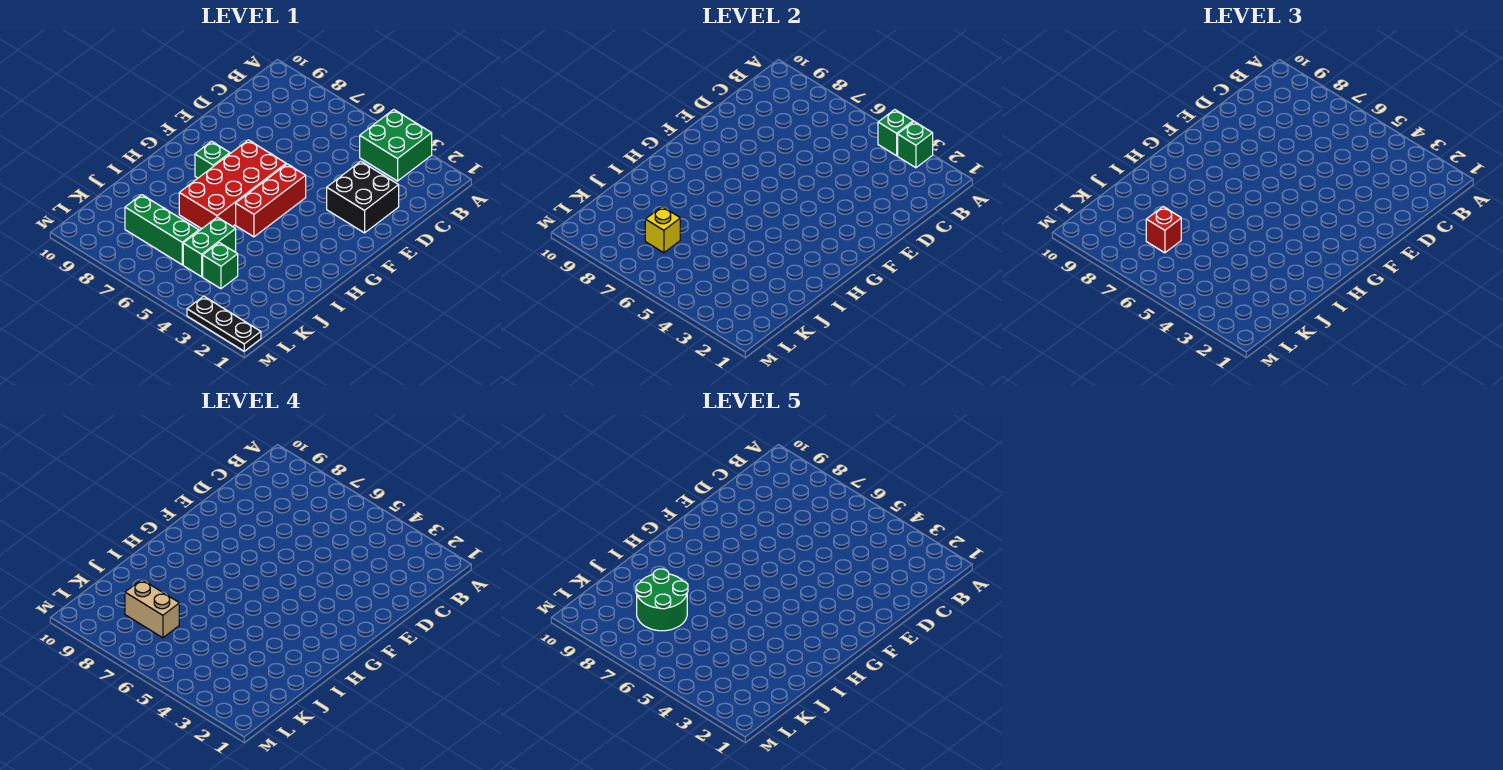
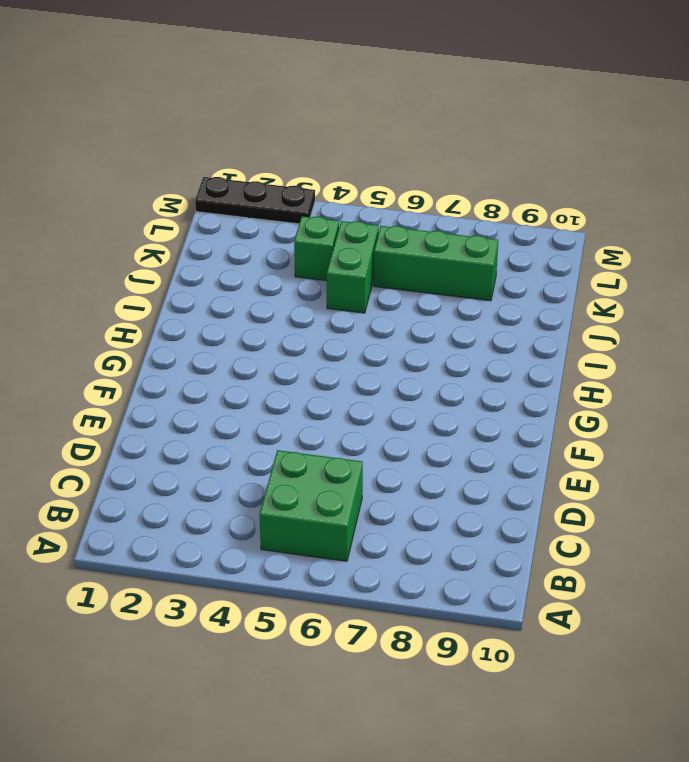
green brick B5:C6 level 1 -> green brick A3:B4 level 1
none -> black brick D2:E3 level 1
none -> red brick F5:H5 level 1
none -> red brick F6:I7 level 1

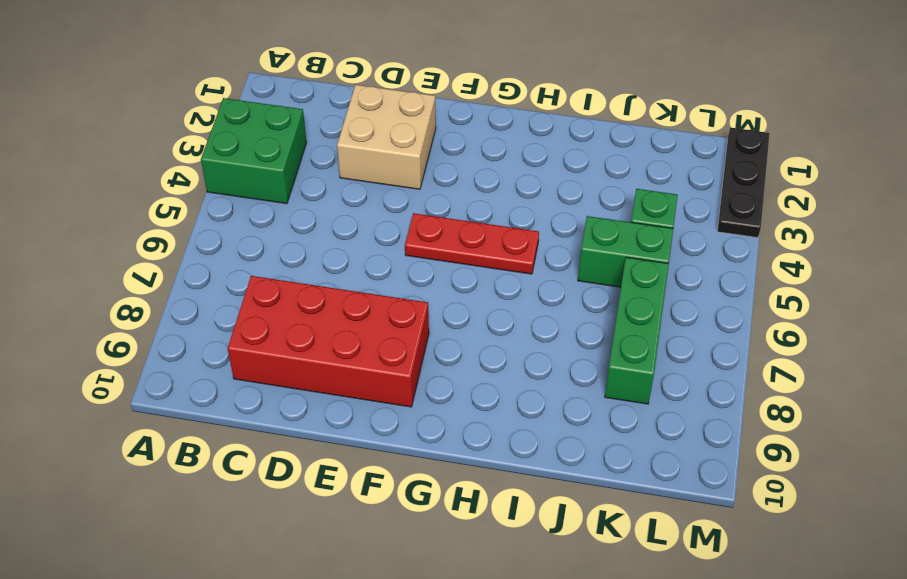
red brick C8:F9 level 1 -> red brick F6:I7 level 1
tan brick D2:E3 level 1 -> black brick D2:E3 level 1
red plate F5:H5 level 1 -> red brick F5:H5 level 1
none -> green brick G8 level 1
none -> green brick A3 level 2
none -> green brick A4 level 2

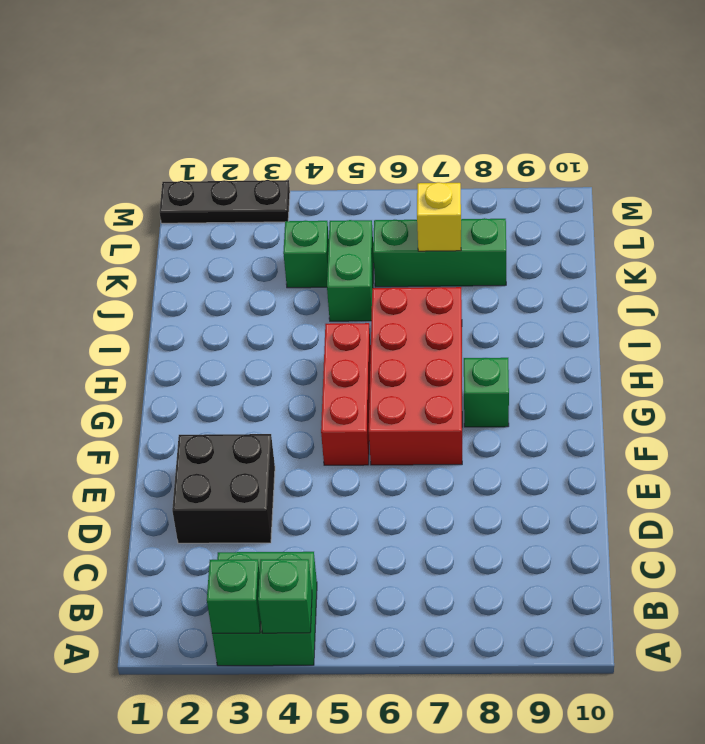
none -> red brick K7 level 3
none -> tan brick K7:K8 level 4
none -> green round brick J7:K8 level 5

